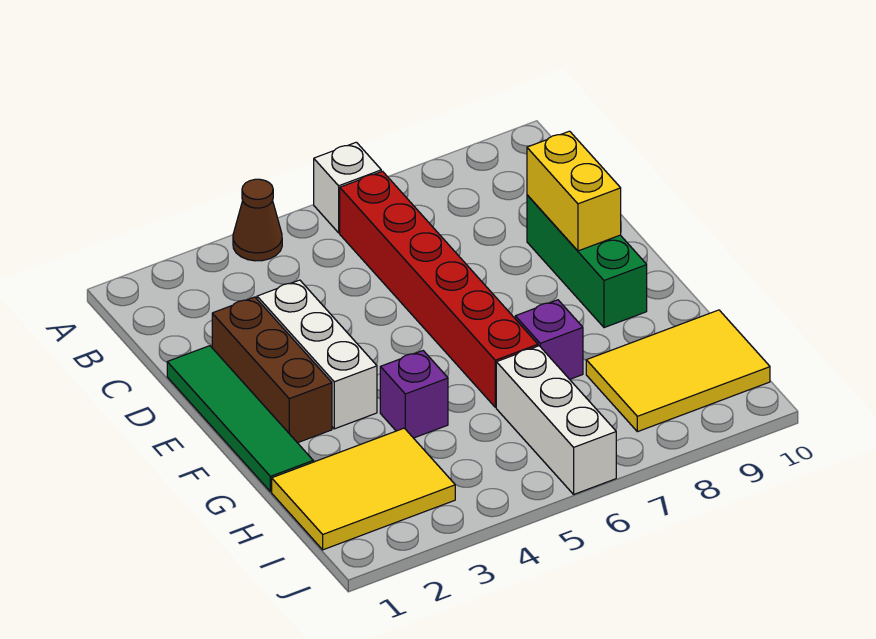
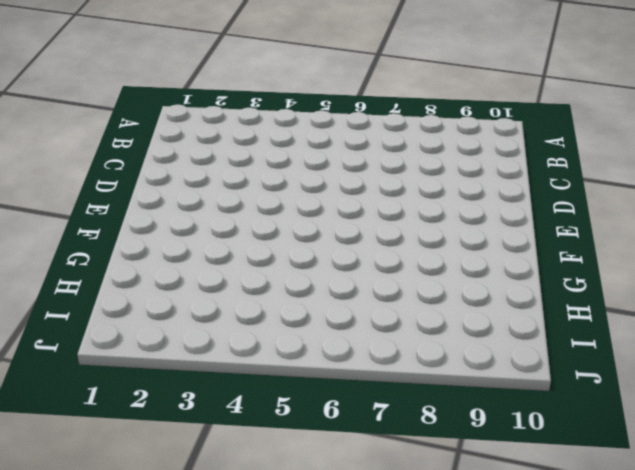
none -> brown cone A4 level 1
none -> white brick A6 level 1
none -> red brick B6:G6 level 1

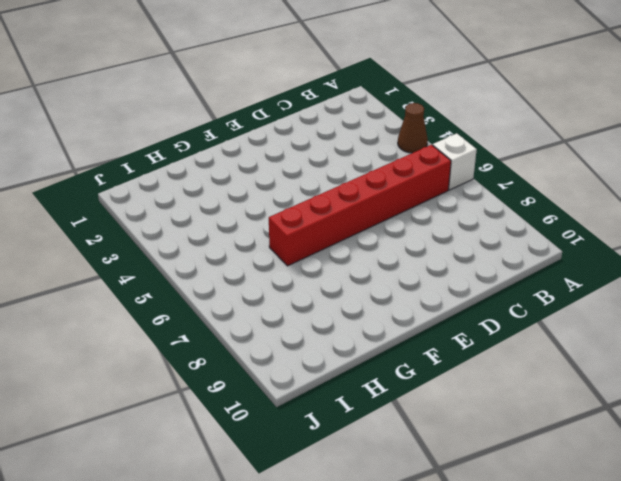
none -> green tile D1:G1 level 1
none -> brown brick D2:F2 level 1
none -> white brick D3:F3 level 1

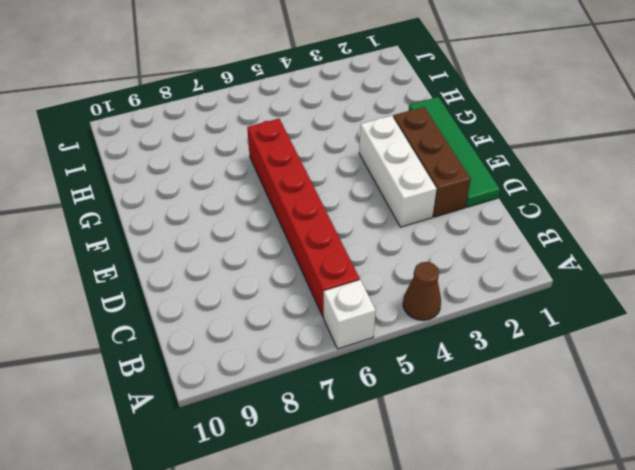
none -> green brick D9:F9 level 1
none -> purple brick G4 level 1
none -> purple brick G7 level 1

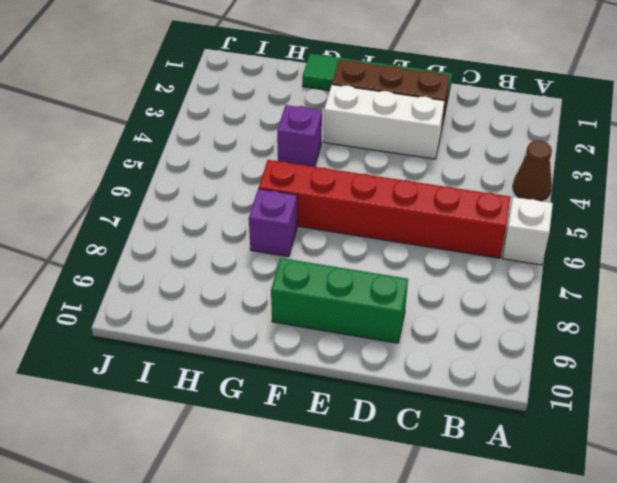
none -> yellow tile H1:I3 level 1
none -> white brick H6:J6 level 1
none -> yellow tile H8:I10 level 1

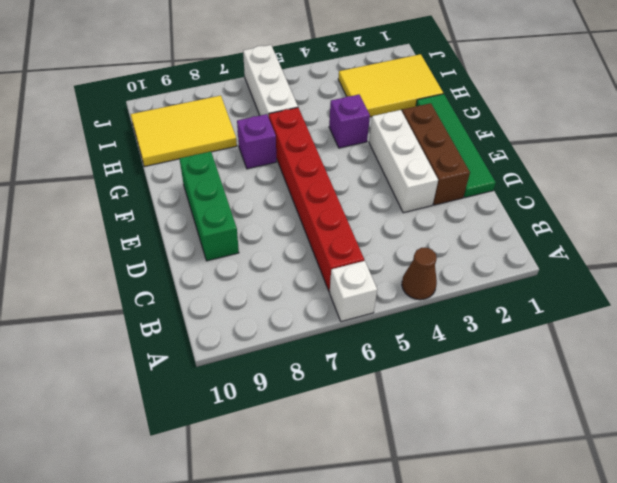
none -> yellow brick D9:E9 level 2

